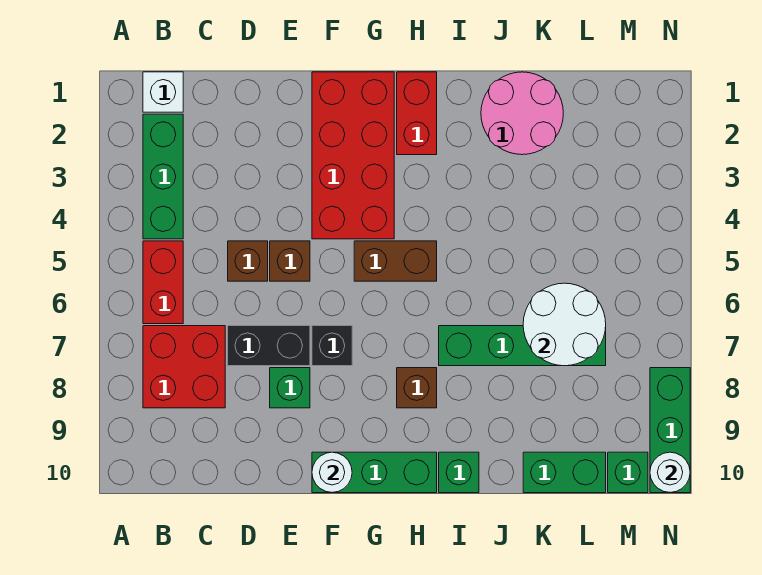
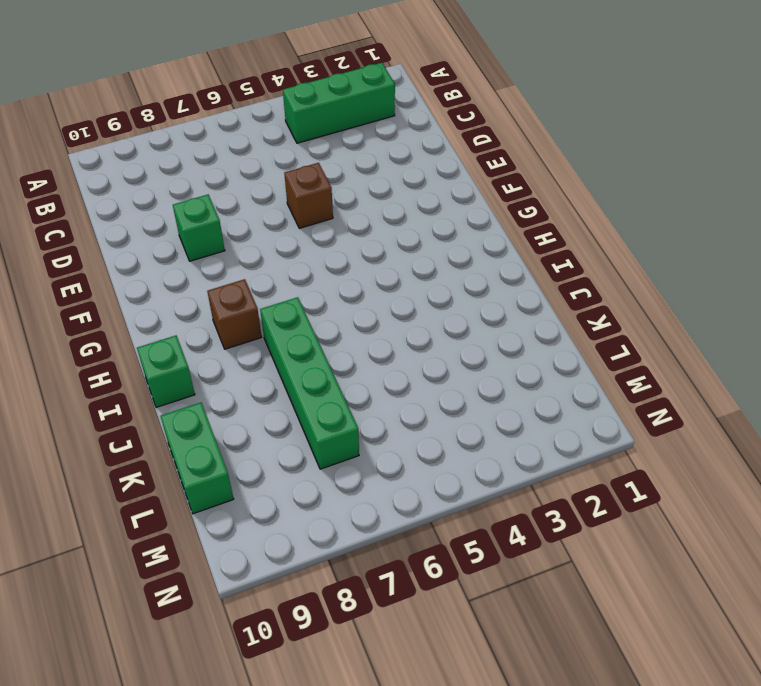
none -> white brick B1 level 1
none -> red brick B5:B6 level 1
none -> red brick B7:C8 level 1

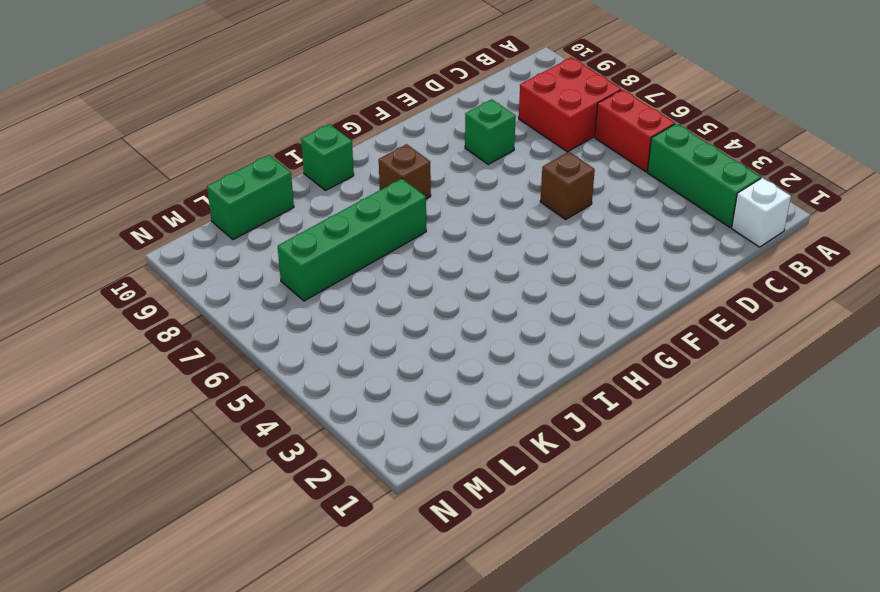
none -> brown brick D5 level 1
none -> black brick D7:E7 level 1
none -> red brick F1:G4 level 1

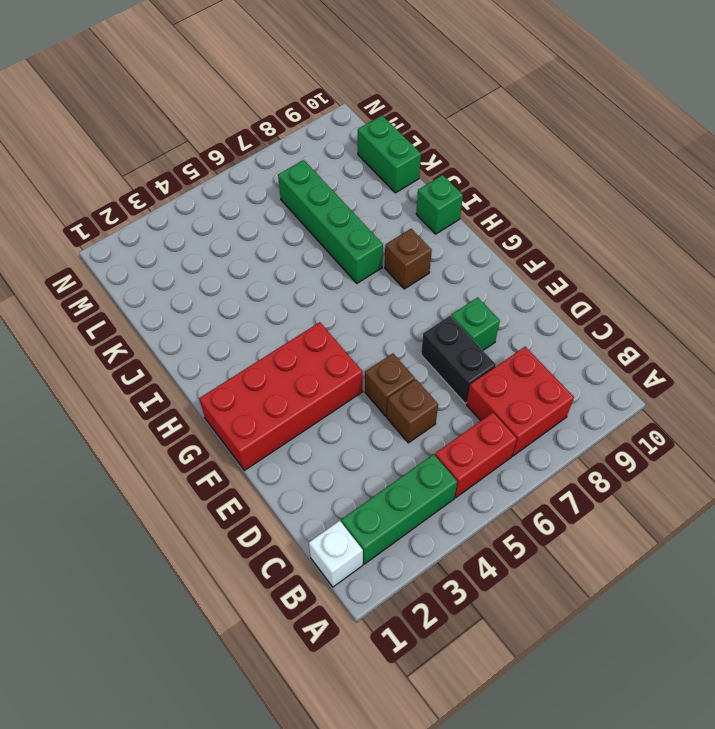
none -> black brick F7 level 1
none -> green brick F10:H10 level 1
none -> brown brick G5:H5 level 1

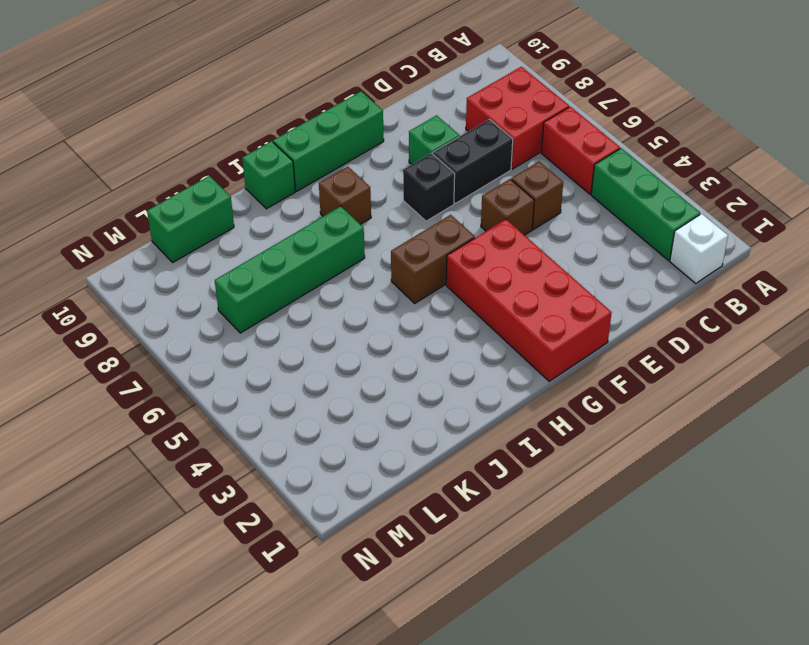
none -> red brick H1:H2 level 1
none -> pink round brick J1:K2 level 1
none -> green brick M10 level 1

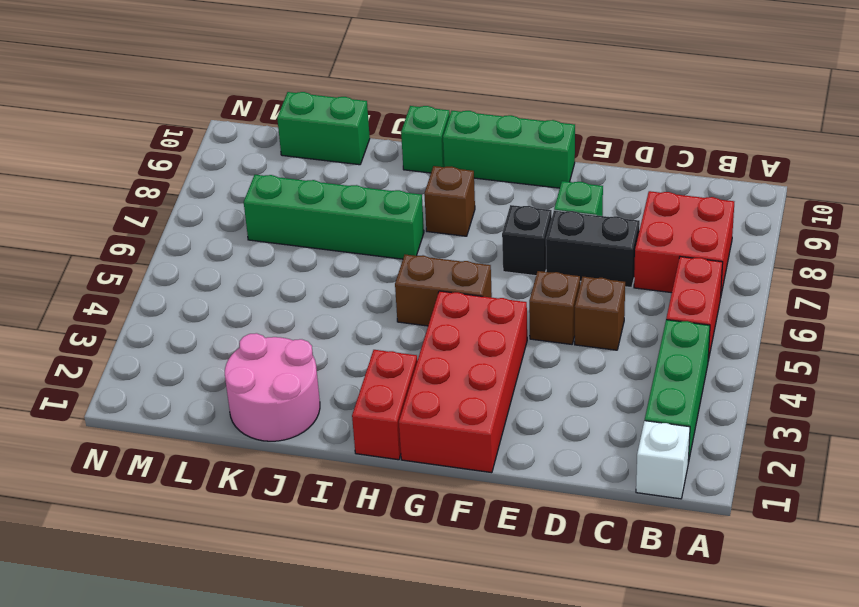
none -> green brick M10 level 1
none -> green brick N8:N10 level 1
none -> white round brick F10 level 2

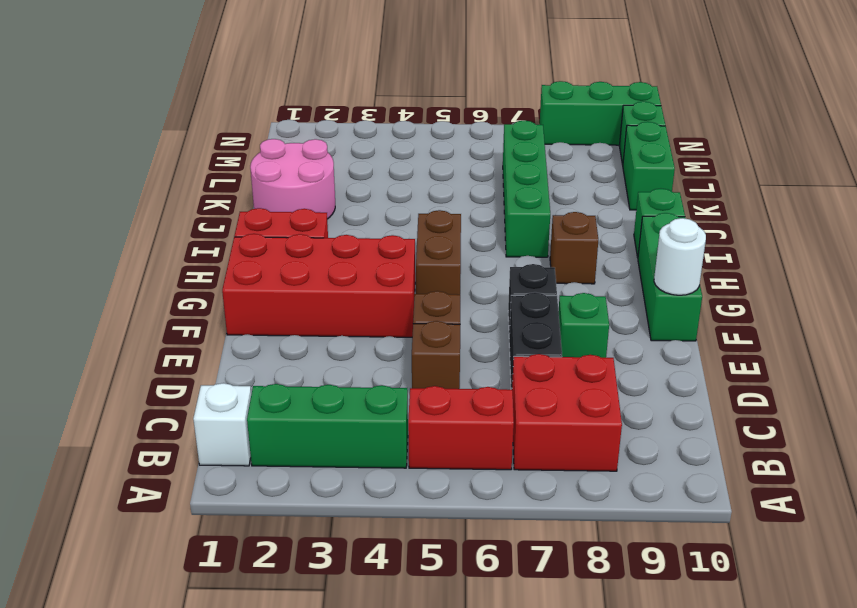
none -> white round brick K6:L7 level 2
none -> white round brick N10 level 2

